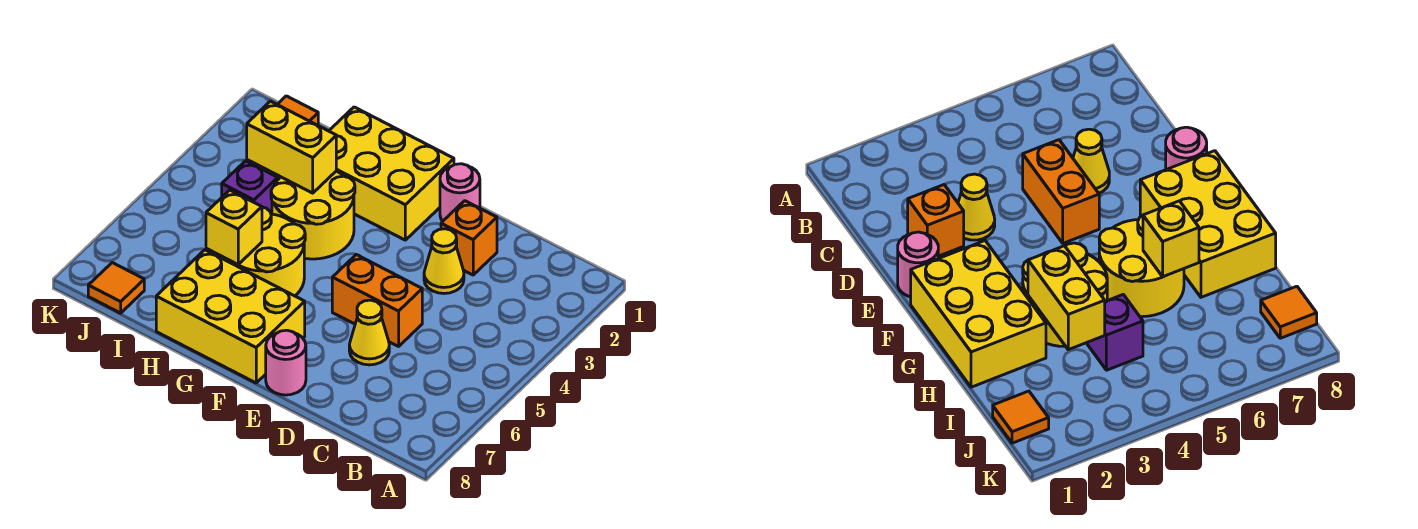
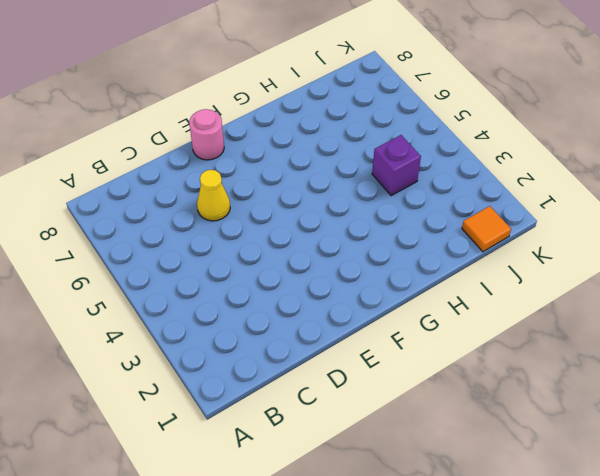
none -> orange brick D2 level 1
none -> yellow cone D3 level 1
none -> orange brick D5:E5 level 1

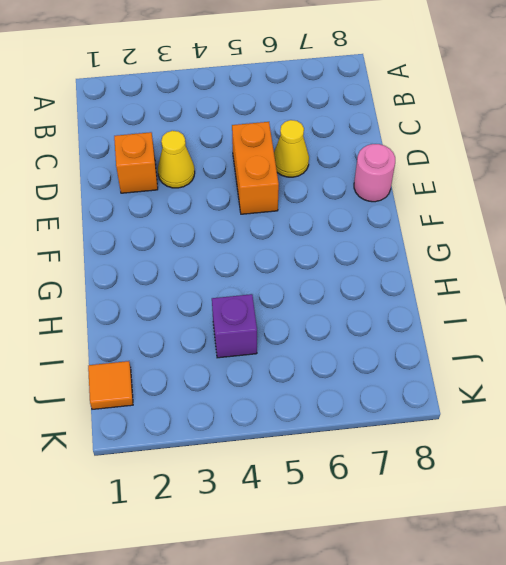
none -> pink round brick E1 level 1
none -> yellow brick F1:H2 level 1
none -> yellow brick F7:H8 level 1

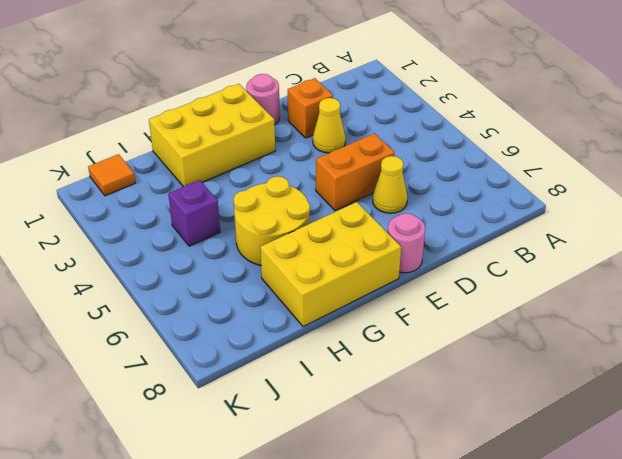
none -> yellow round brick G3:H4 level 1
none -> orange tile J8 level 1
none -> yellow brick H3:I3 level 2

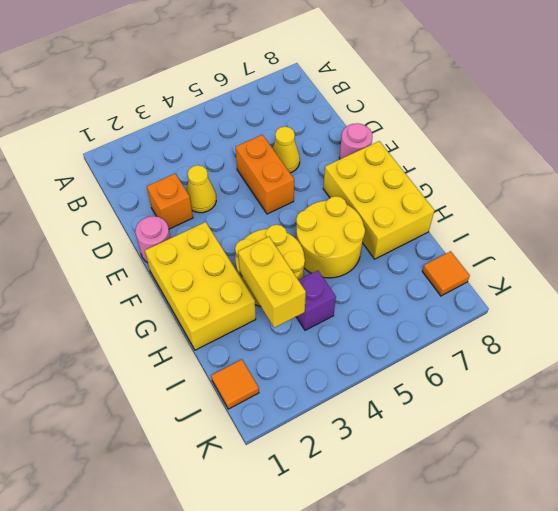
none -> yellow brick H6 level 2

